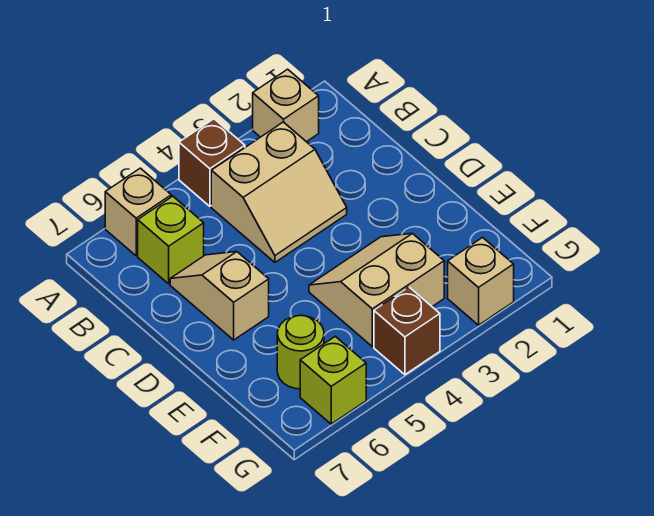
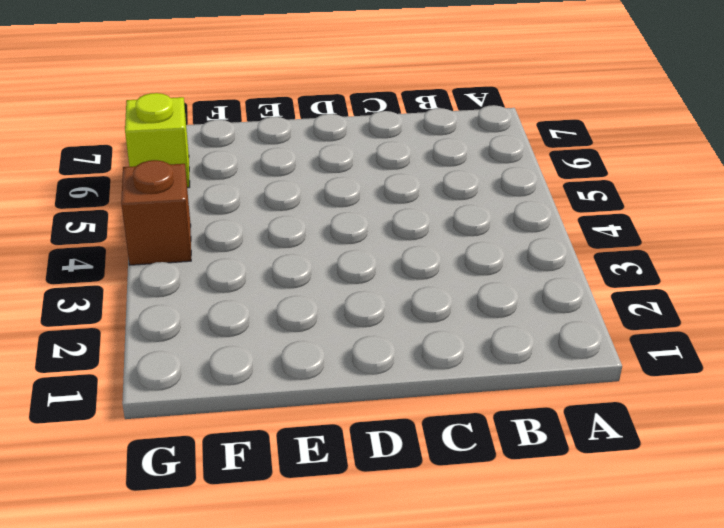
none -> tan brick A2 level 1
none -> brown brick A4 level 1

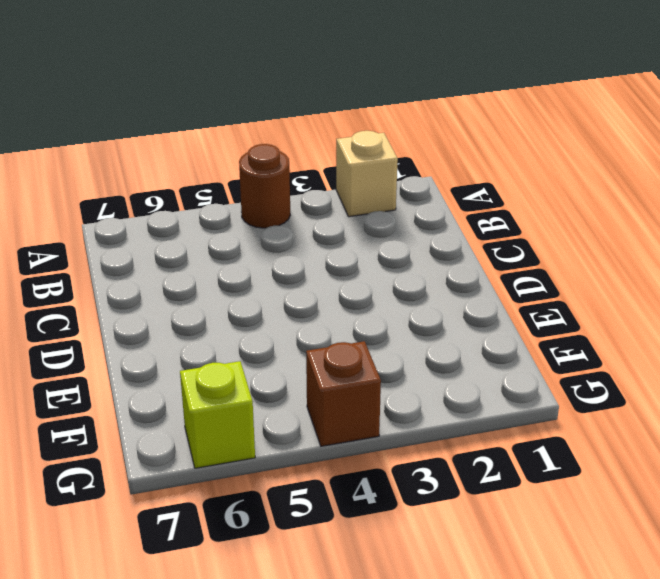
brown round brick A4 level 1 -> brown brick A4 level 1
none -> tan brick A6 level 1
none -> tan slope B3:C4 level 1 top B

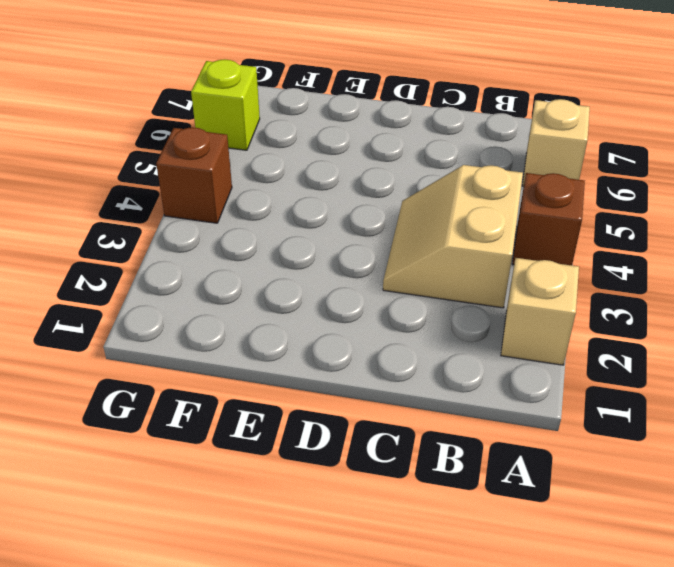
none -> lime brick B6 level 1
none -> tan slope C6:D6 level 1 top D

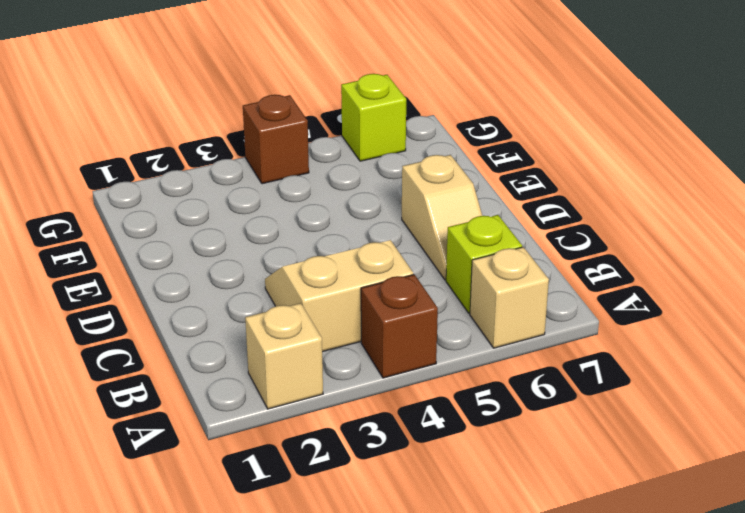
none -> tan slope E3:F4 level 1 top F
none -> lime round brick F6 level 1

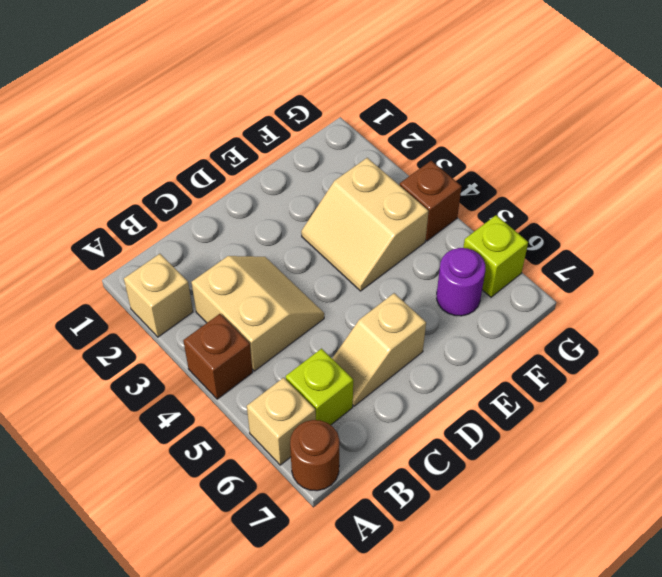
brown round brick A7 level 1 -> none
purple round brick F6 level 1 -> lime round brick F6 level 1
none -> tan brick G2 level 1

